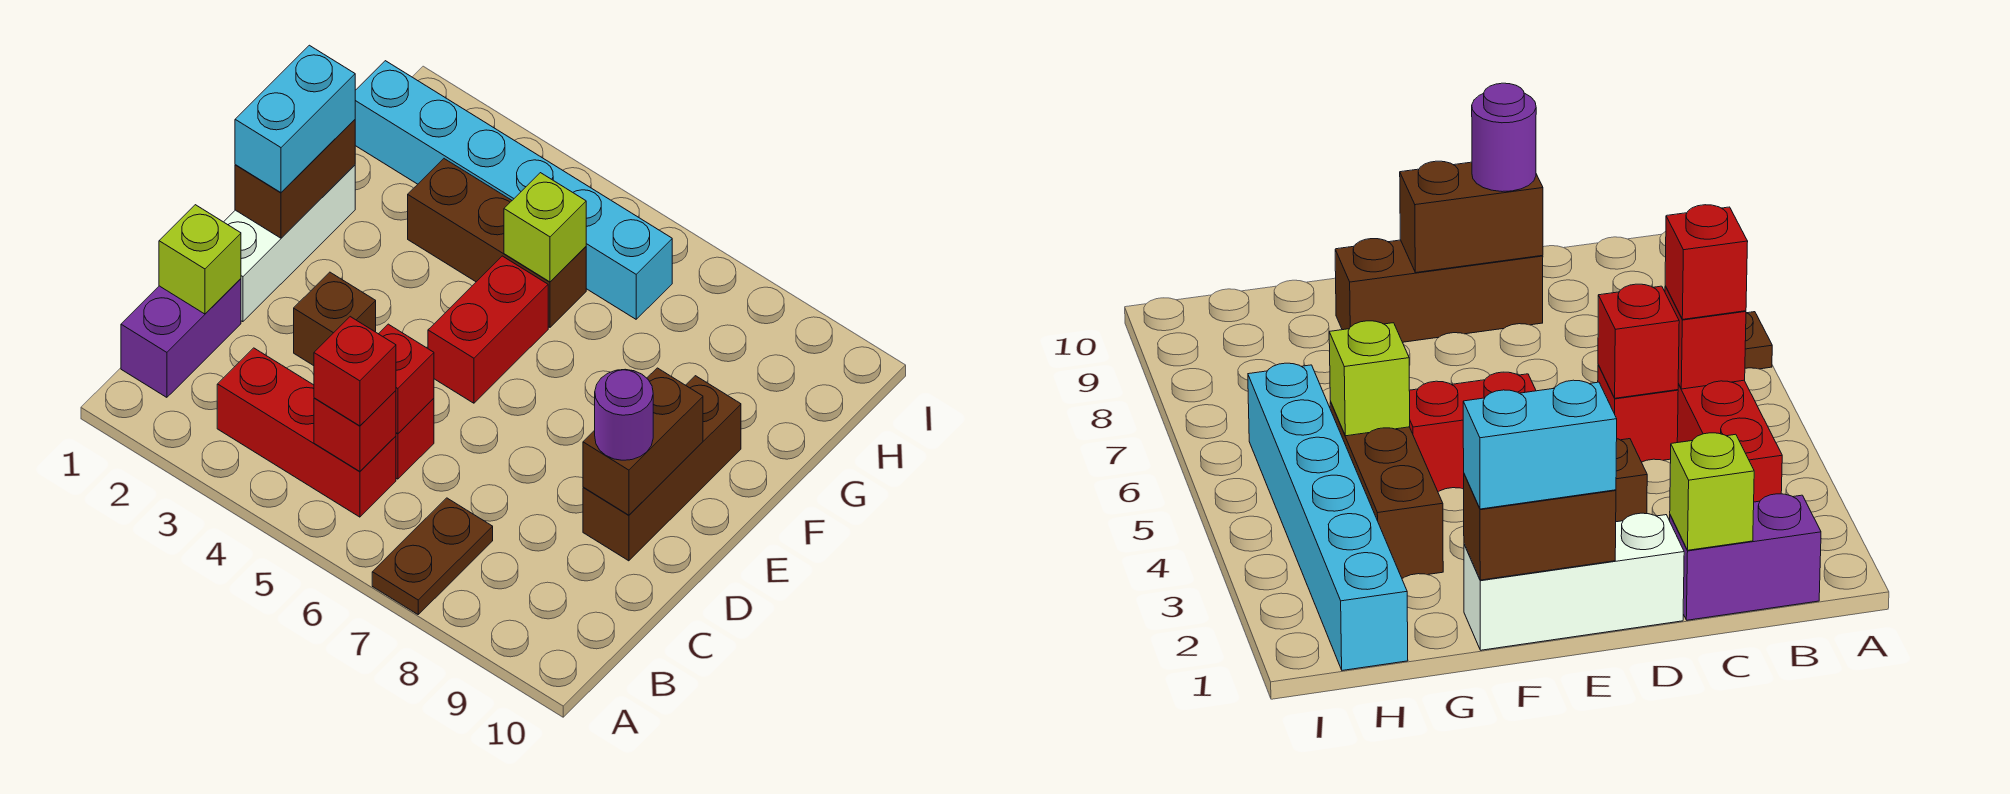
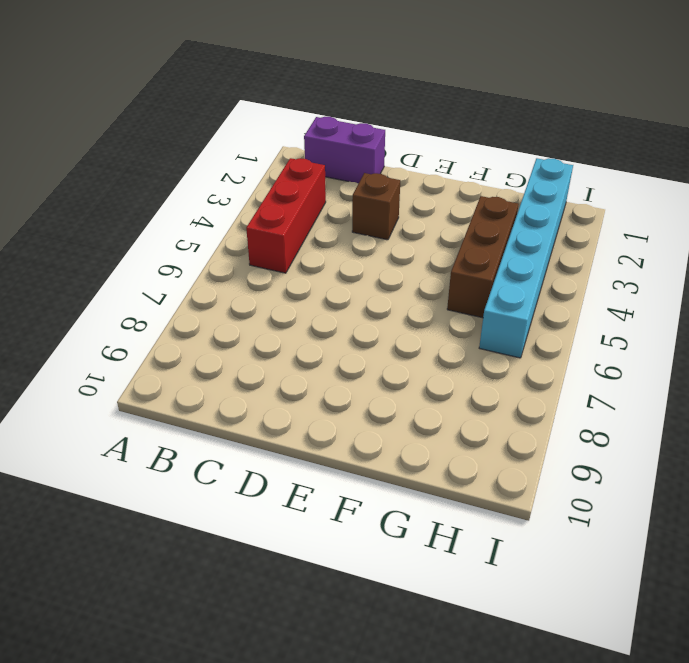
none -> brown plate A7:B7 level 1
none -> red brick C5 level 1
none -> white brick D1:F1 level 1

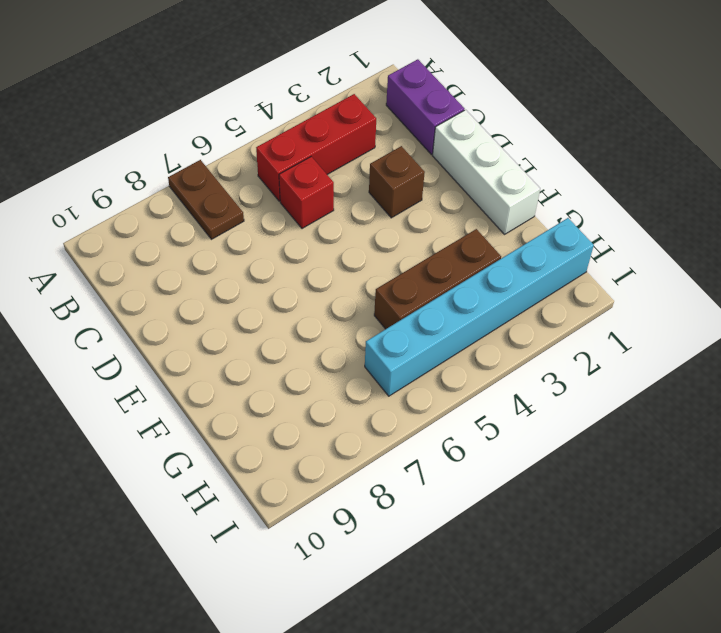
none -> brown brick D9:F9 level 1
none -> red brick E5:F5 level 1
none -> red brick B5 level 2

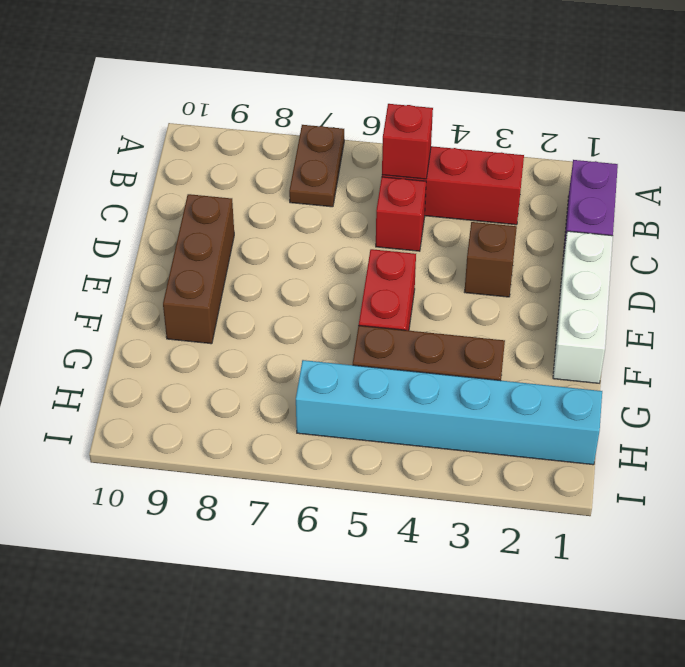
none -> lime brick C1 level 2
none -> red brick C5 level 2
none -> brown brick D9:E9 level 2

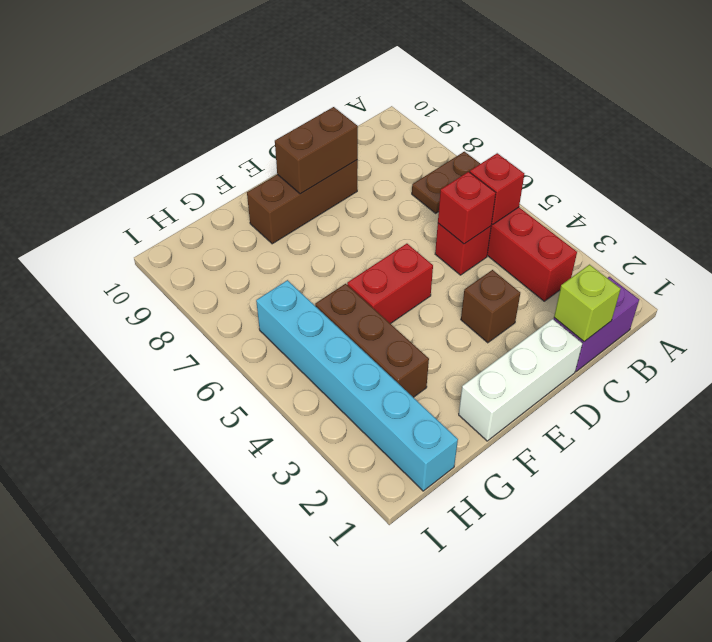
none -> brown brick E1:F1 level 2
none -> lime brick G5 level 2
none -> red brick B5 level 3

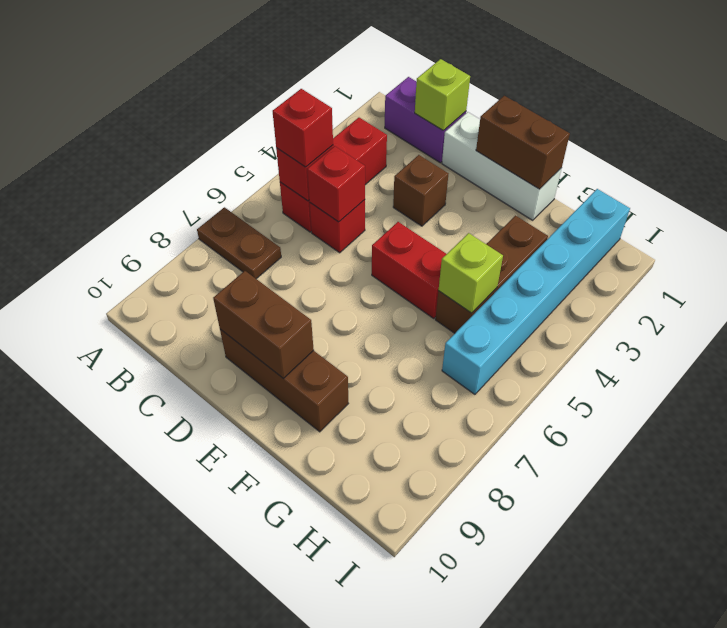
none -> purple round brick D9 level 3
none -> cyan brick E1:F1 level 3

